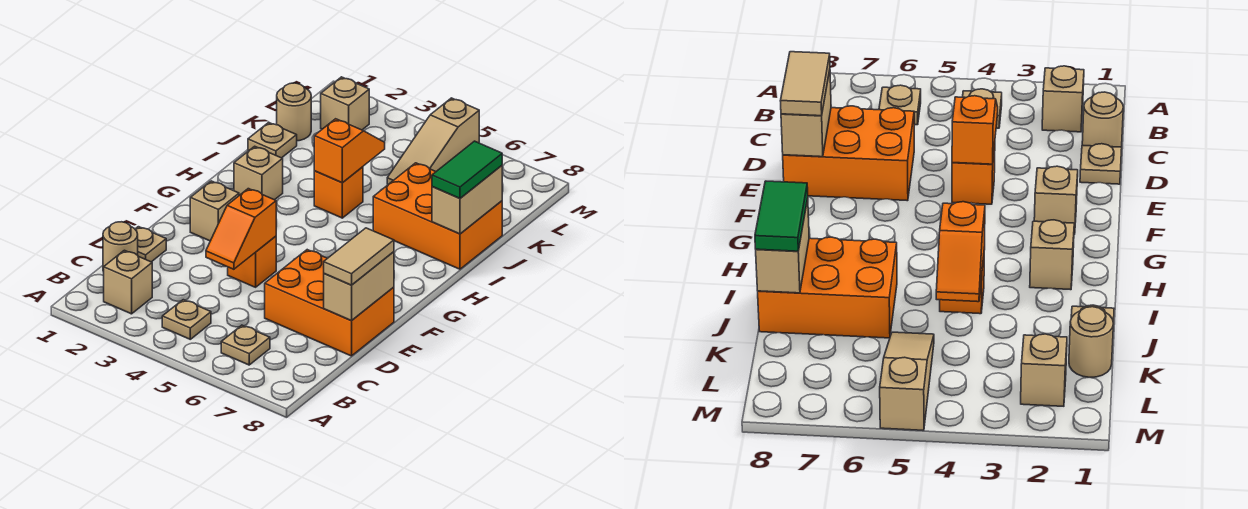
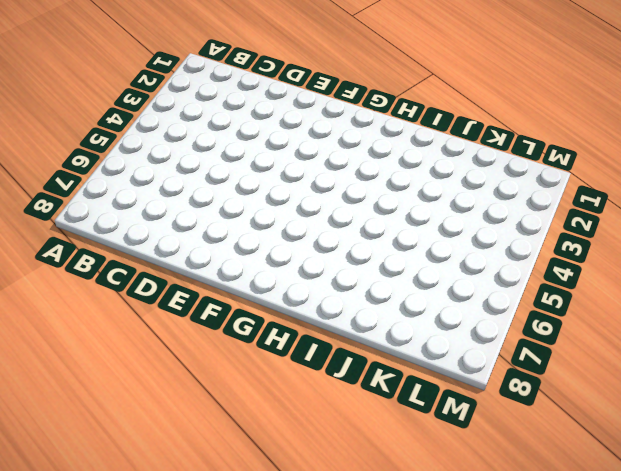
none -> tan brick B2 level 1
none -> tan plate B4 level 1
none -> tan plate B6 level 1

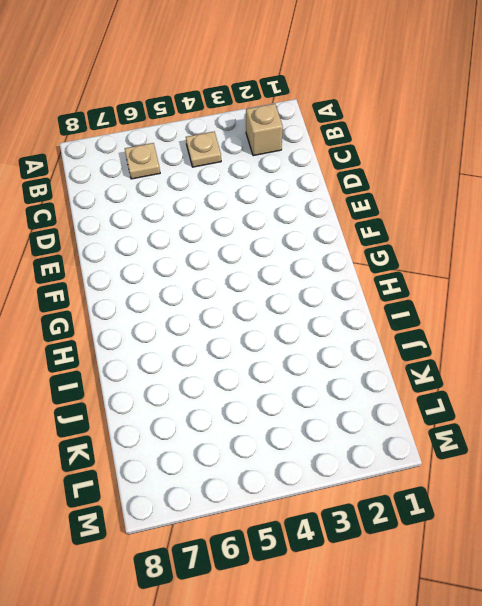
none -> tan round brick C1 level 1
none -> tan plate D1 level 1
none -> orange brick D6:E8 level 1

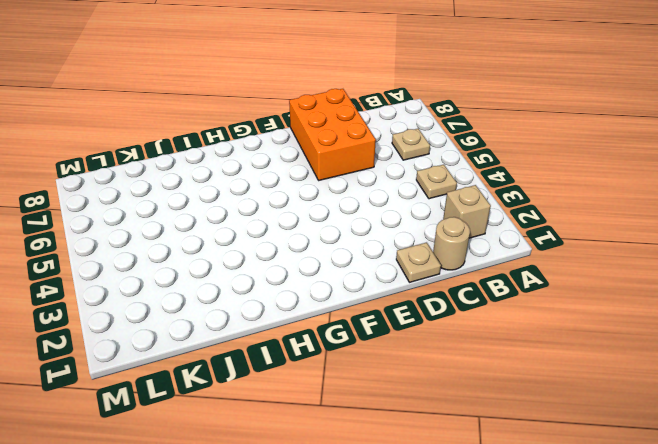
none -> orange brick E4 level 1
none -> tan brick F2 level 1
none -> tan brick H2 level 1

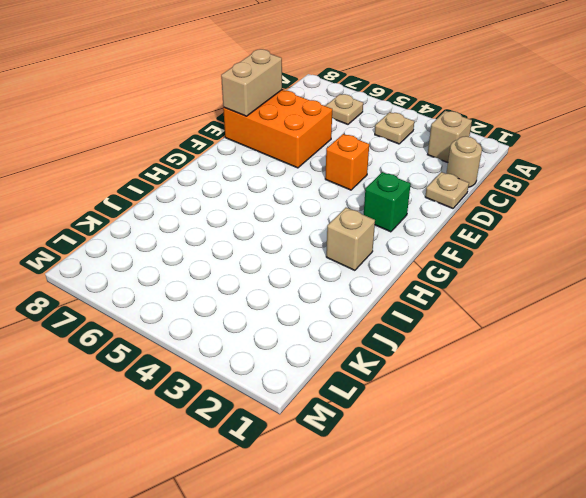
green brick F2 level 1 -> tan brick F2 level 1
none -> orange brick I4 level 1
none -> orange brick I6:J8 level 1
none -> tan plate J1 level 1

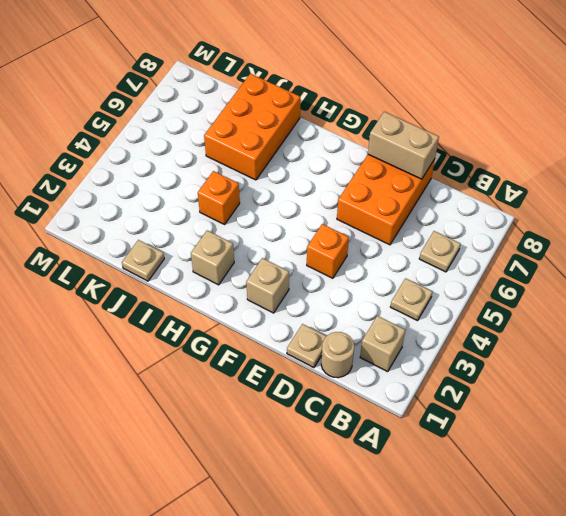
none -> tan round brick K1 level 1
none -> tan slope K5:M5 level 1 top M
none -> tan brick L2 level 1

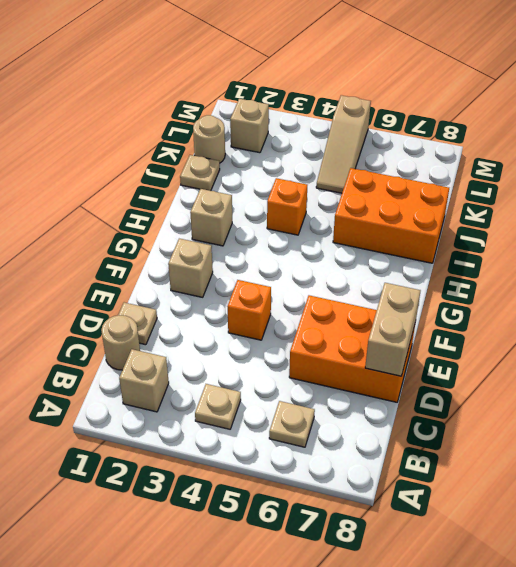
none -> orange slope D4:E4 level 2 top E
none -> orange slope I4:J4 level 2 top I
none -> tan brick I8:J8 level 2

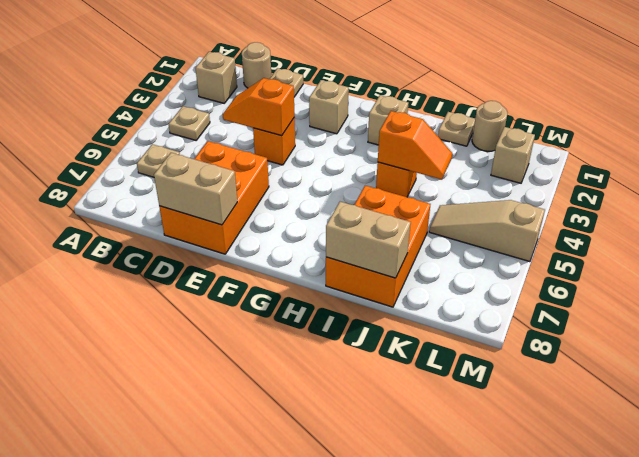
none -> tan tile D8:E8 level 3
none -> green tile I8:J8 level 3

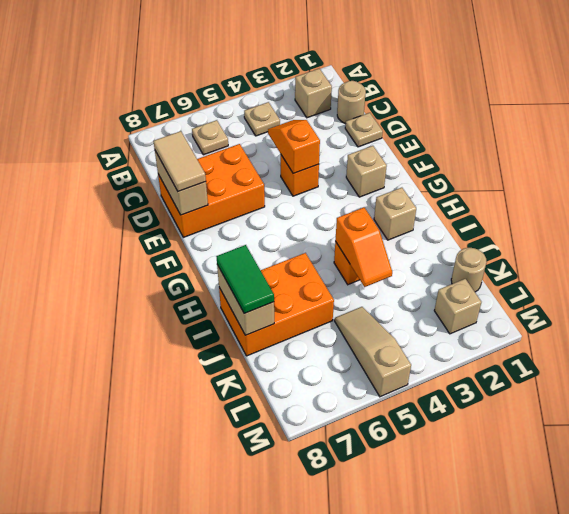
none -> tan plate J1 level 1

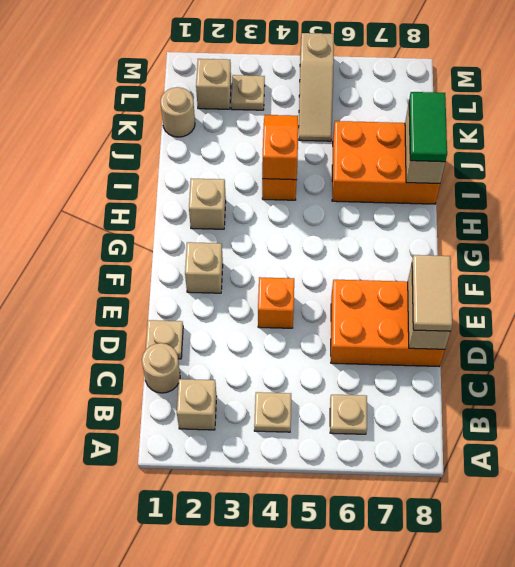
tan plate L3 level 1 -> tan plate J1 level 1
none -> orange slope D4:E4 level 2 top E

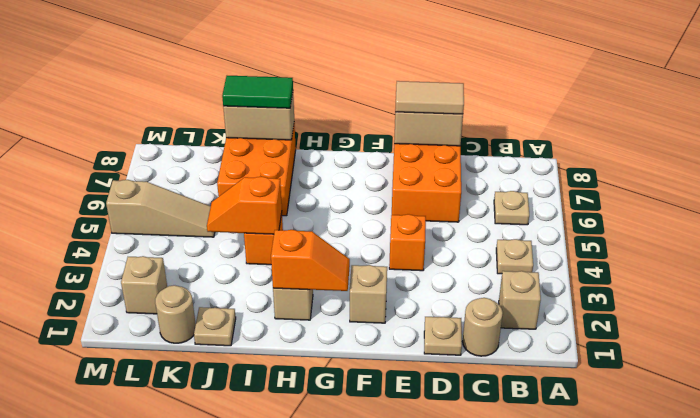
orange slope G2:H2 level 2 top H -> orange slope D4:E4 level 2 top E

